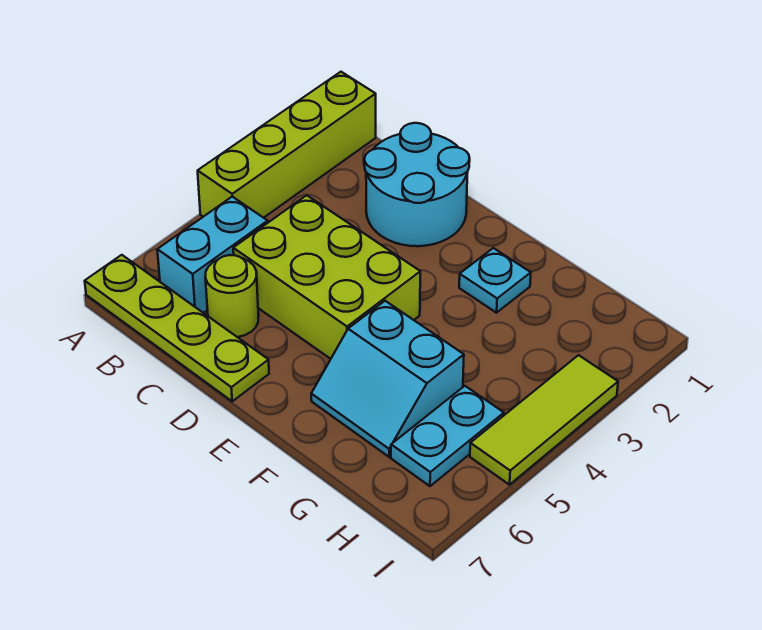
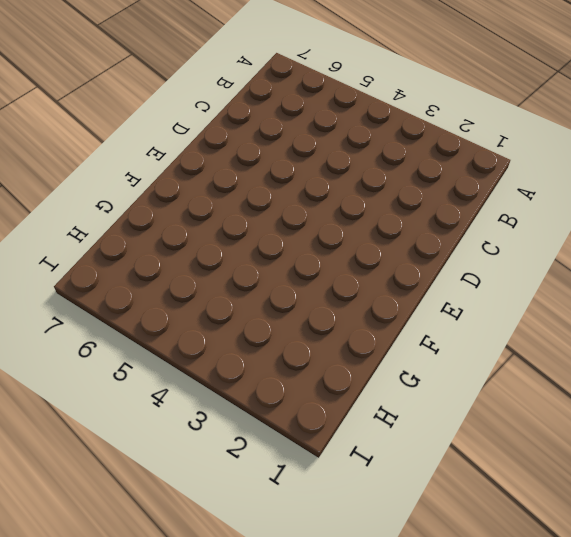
none -> lime brick A1:A4 level 1
none -> lime plate A7:D7 level 1

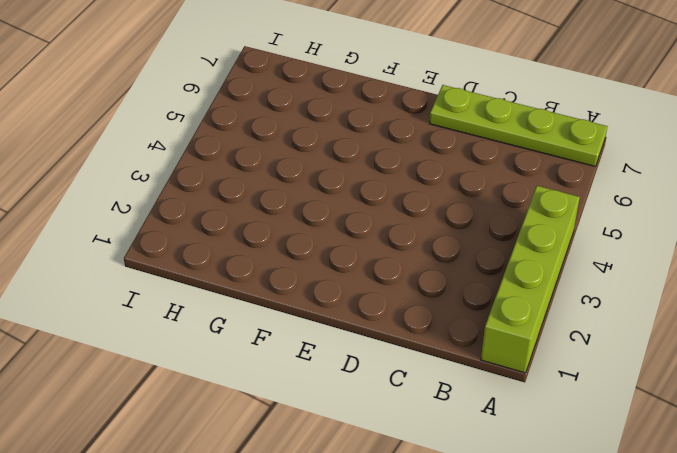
none -> cyan brick B5:B6 level 1
none -> cyan round brick C1:D2 level 1

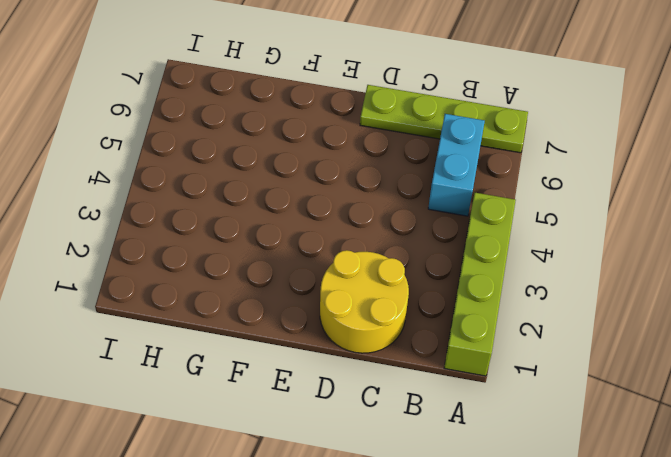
yellow round brick C1:D2 level 1 -> cyan round brick C1:D2 level 1
none -> lime brick C4:E5 level 1
none -> lime round brick C6 level 1

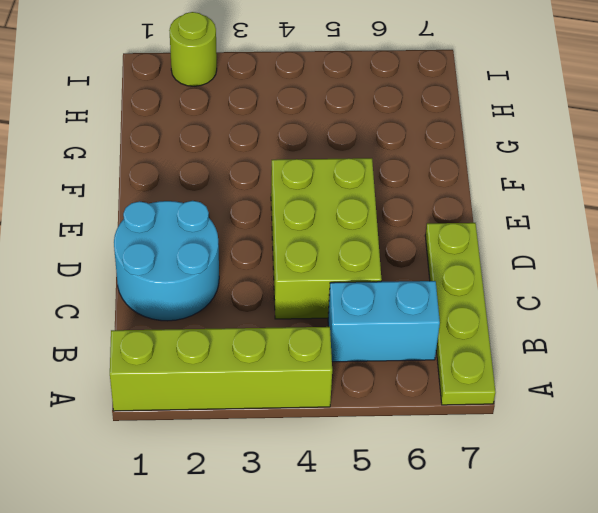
lime round brick I2 level 1 -> lime round brick C6 level 1
none -> cyan plate F2 level 1
none -> cyan slope F5:G6 level 1 top 5

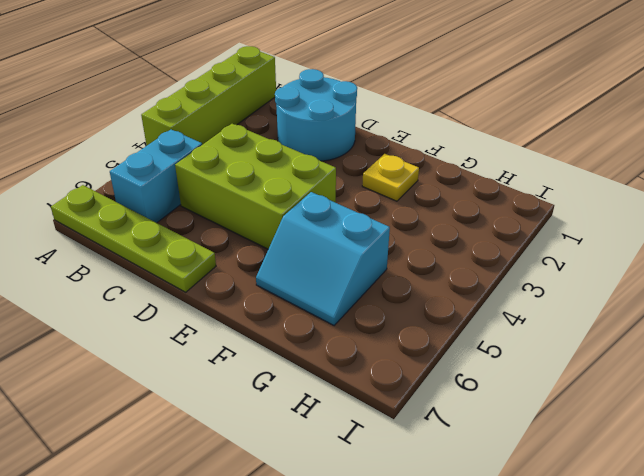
yellow plate F2 level 1 -> cyan plate F2 level 1
none -> lime round brick C6 level 1
none -> cyan plate H5:H6 level 1

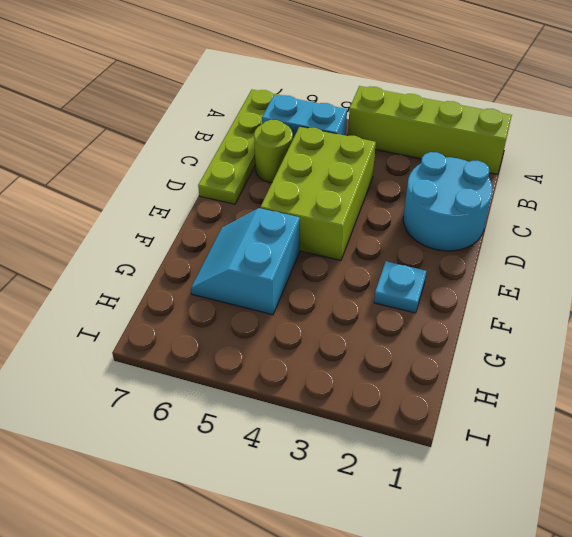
none -> cyan plate H5:H6 level 1
none -> lime tile I3:I5 level 1

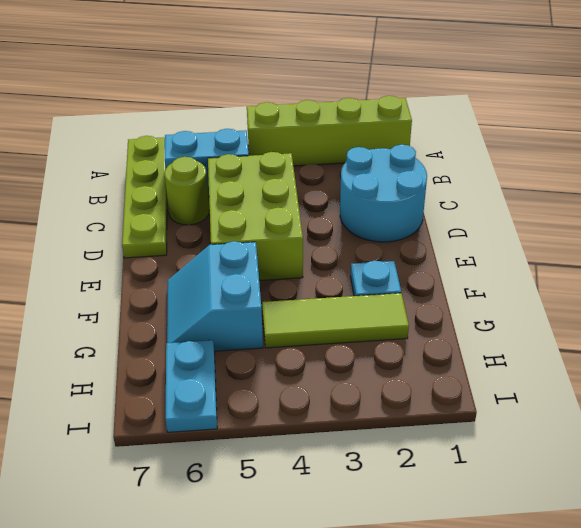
lime tile G2:G4 level 1 -> lime tile I3:I5 level 1
cyan plate H6:I6 level 1 -> cyan plate H5:H6 level 1

